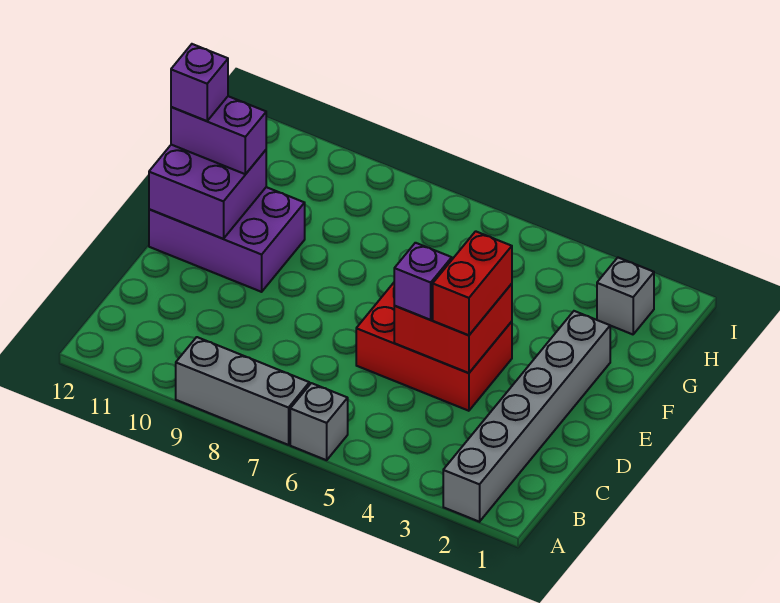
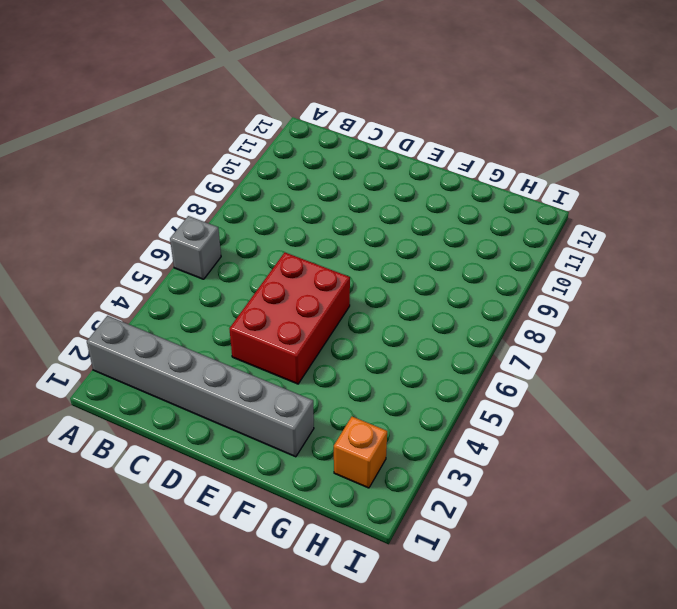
orange brick H2 level 1 -> grey brick H2 level 1
none -> grey brick A7:A9 level 1
none -> purple brick E10:F12 level 1
none -> red brick D4:E5 level 2

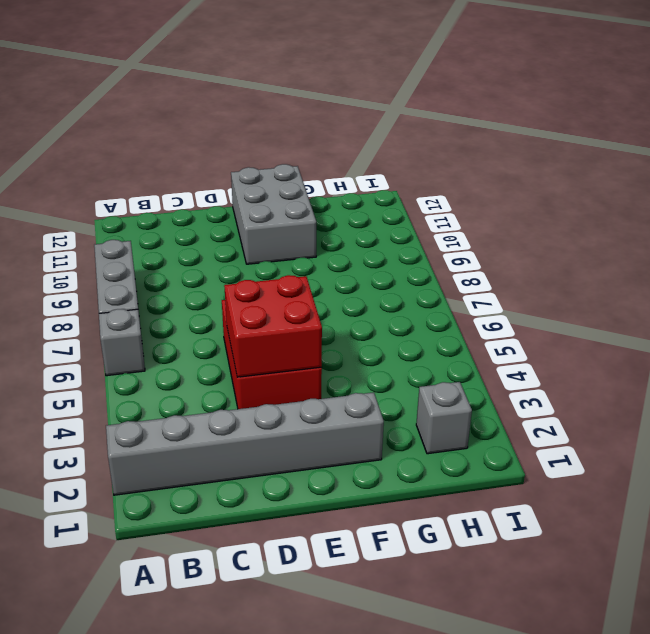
grey brick E10:F12 level 1 -> purple brick E10:F12 level 1
none -> purple brick E11:F12 level 2
none -> red brick D4:E4 level 3
none -> purple brick D5 level 3

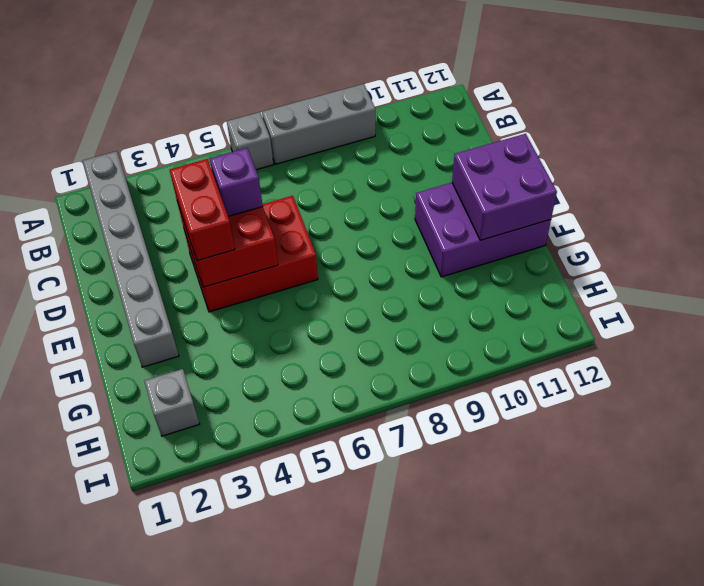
none -> purple brick F11:F12 level 3
none -> purple brick F12 level 4

